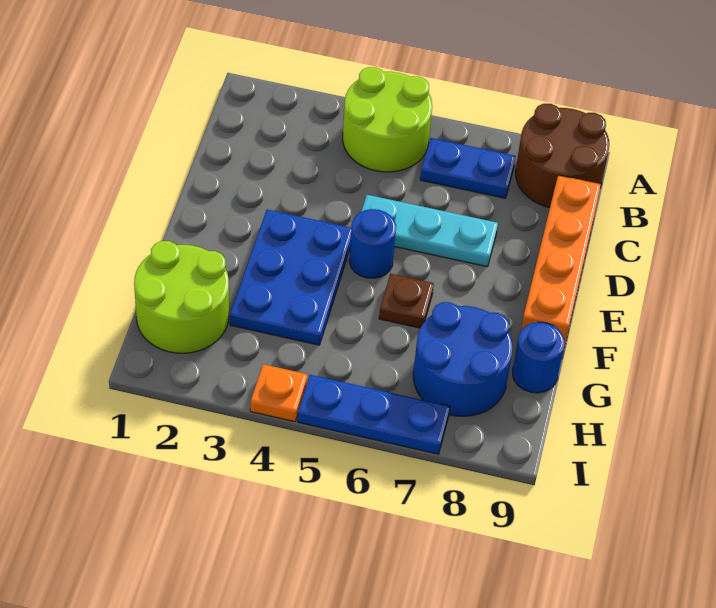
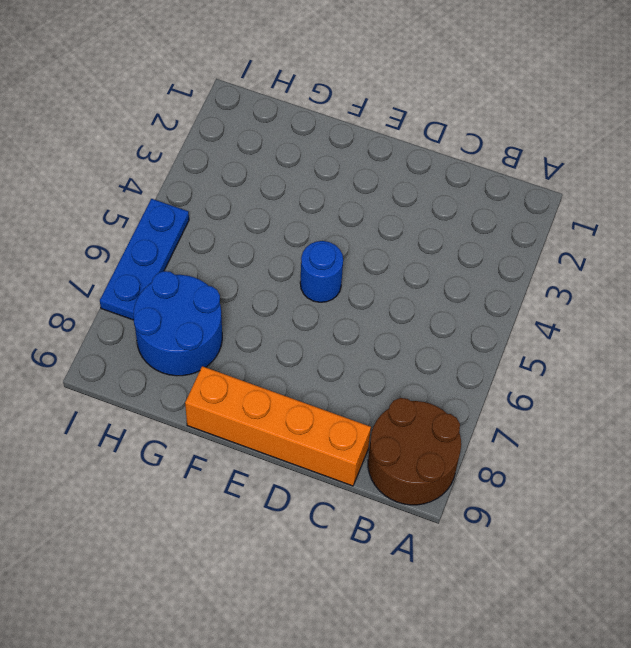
none -> lime round brick A4:B5 level 1
none -> blue plate B6:B7 level 1
none -> cyan plate D5:D7 level 1

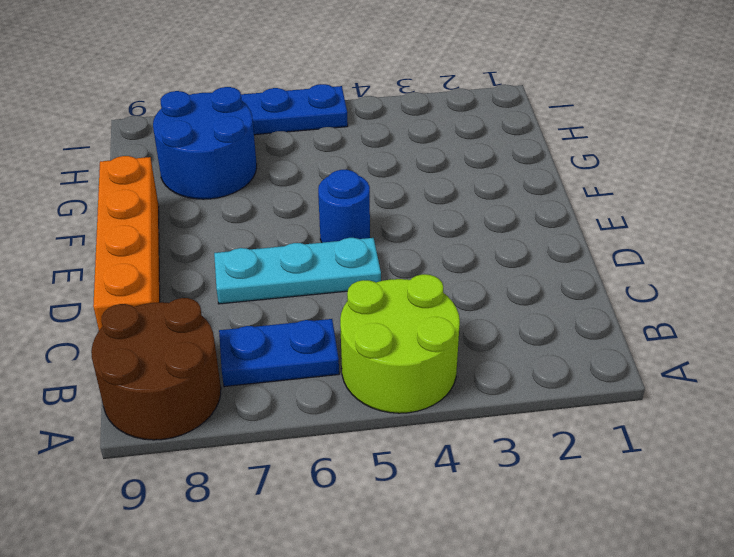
none -> blue plate E3:G4 level 1
none -> brown plate F6 level 1
none -> lime round brick G1:H2 level 1

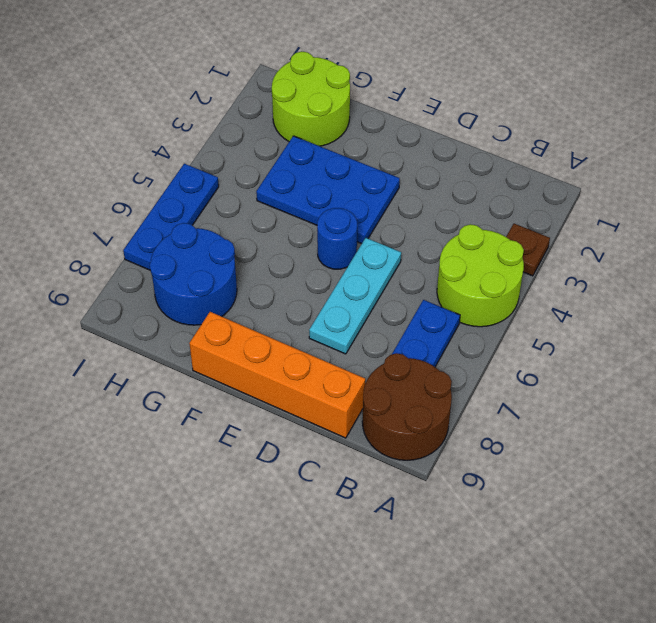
brown plate A3 level 1 -> brown plate F6 level 1
none -> blue round brick G9 level 1
none -> orange plate I4 level 1

